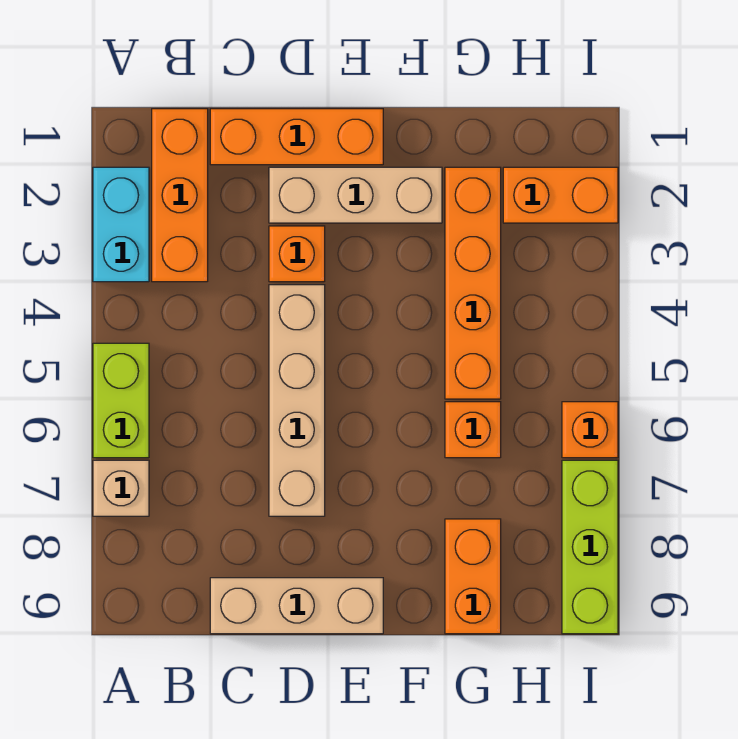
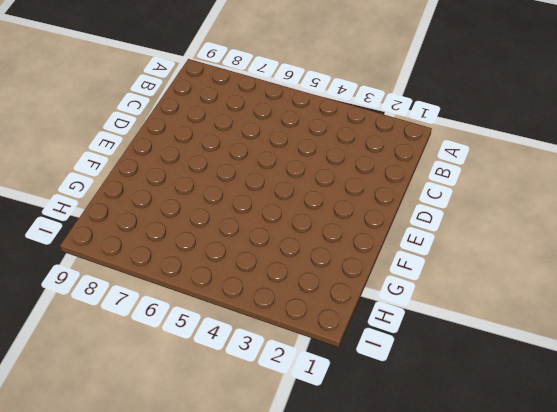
none -> cyan brick A2:A3 level 1
none -> lime brick A5:A6 level 1
none -> tan brick A7 level 1

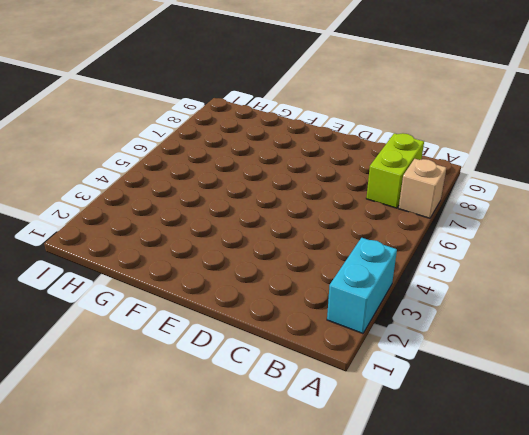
lime brick B7:B8 level 1 -> lime brick A5:A6 level 1
none -> orange brick B1:B3 level 1
none -> orange brick C1:E1 level 1
none -> tan brick C9:E9 level 1

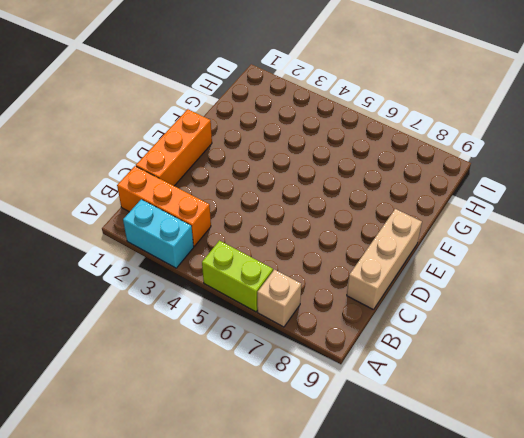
none -> tan brick D2:F2 level 1
none -> orange brick D3 level 1
none -> tan brick D4:D7 level 1

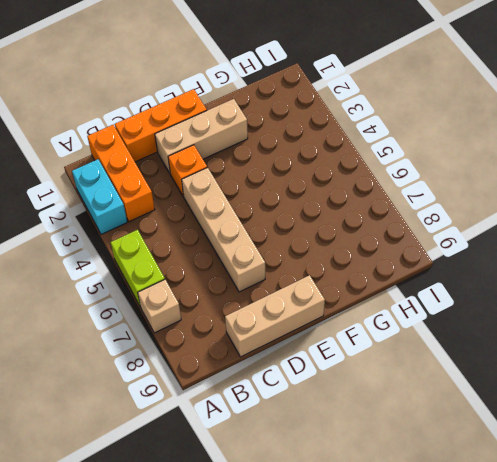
none -> orange brick G2:G5 level 1
none -> orange brick G6 level 1
none -> orange brick G8:G9 level 1

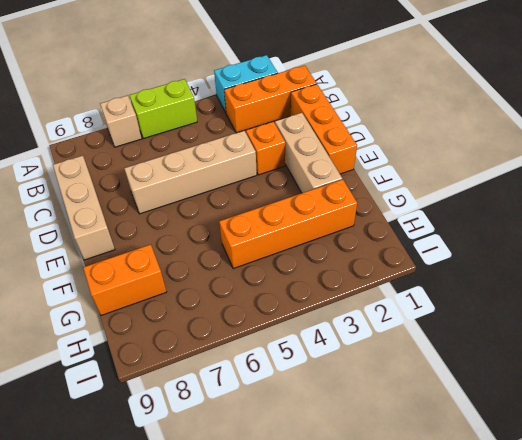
none -> orange brick G6 level 1
none -> orange brick H2:I2 level 1
none -> orange brick I6 level 1

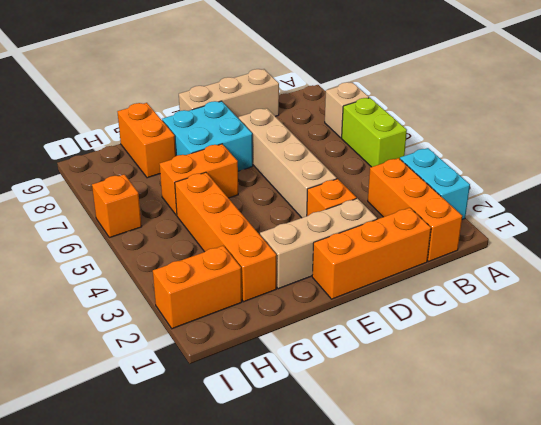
cyan brick E7:F8 level 1 -> none
orange brick F6:G6 level 1 -> orange brick G6 level 1
none -> lime brick I7:I9 level 1

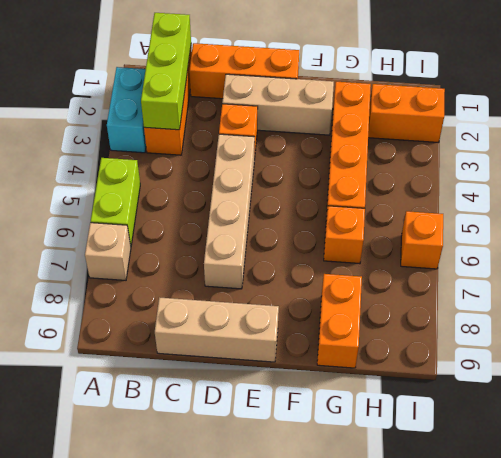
lime brick B1:B3 level 2 -> lime brick I7:I9 level 1

